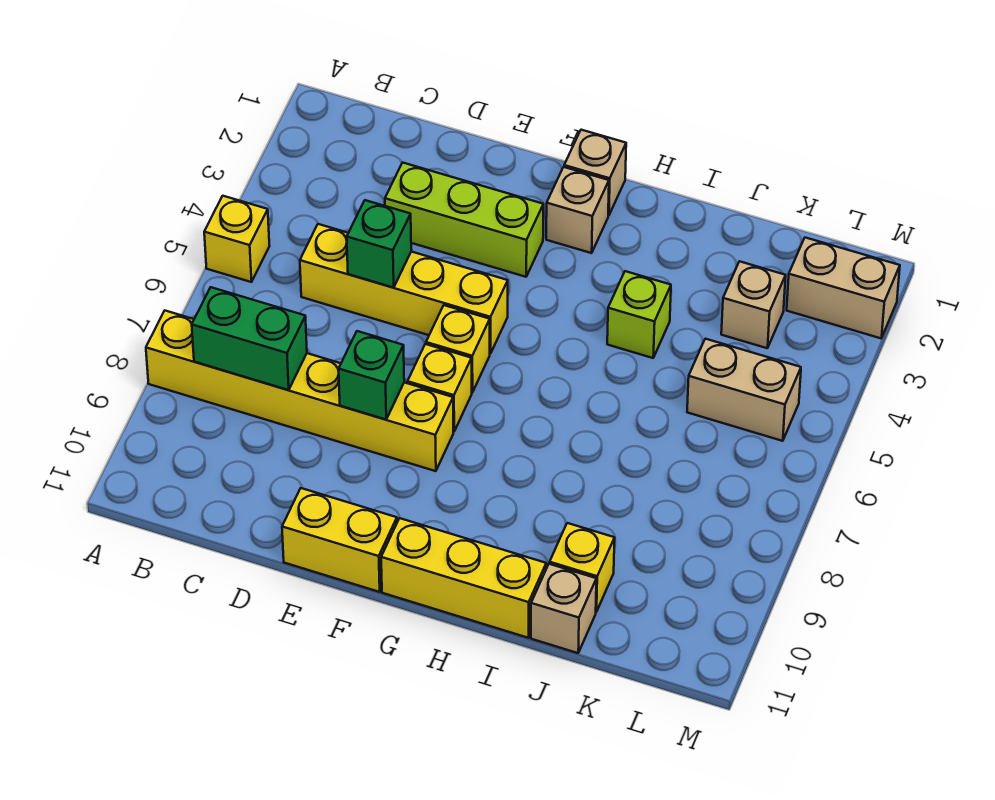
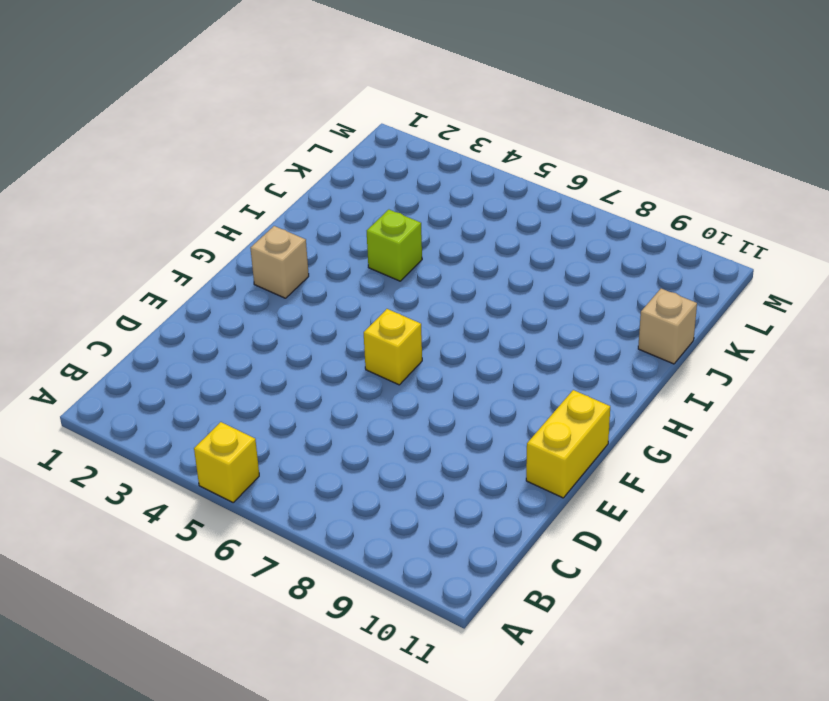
none -> yellow brick A8:F8 level 1
none -> yellow brick C5:F5 level 1
none -> lime brick D3:F3 level 1

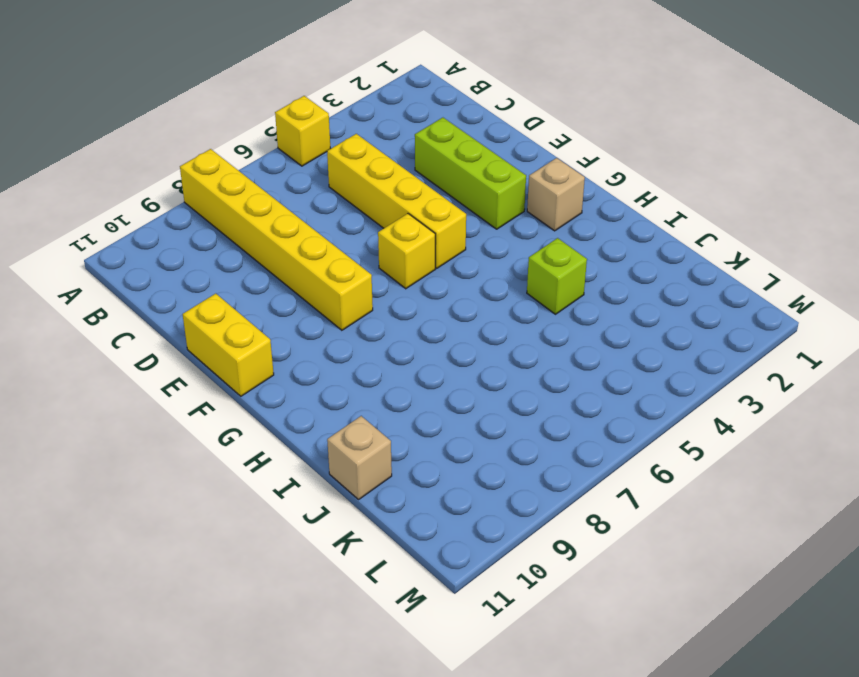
none -> yellow brick F7 level 1
none -> tan brick G1 level 1
none -> yellow brick G11:I11 level 1

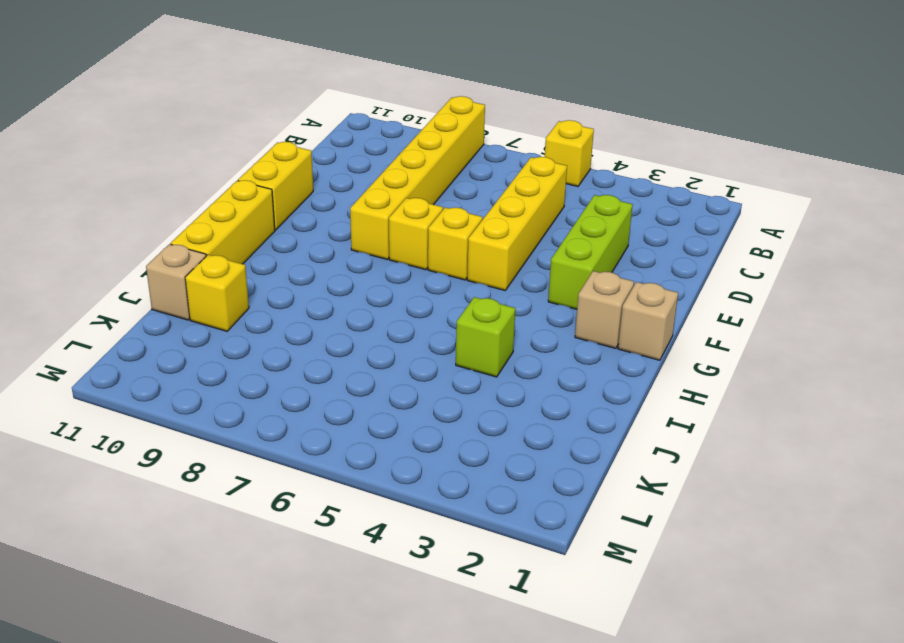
none -> tan brick K3 level 1
none -> tan brick K5:L5 level 1
none -> tan brick L2:M2 level 1

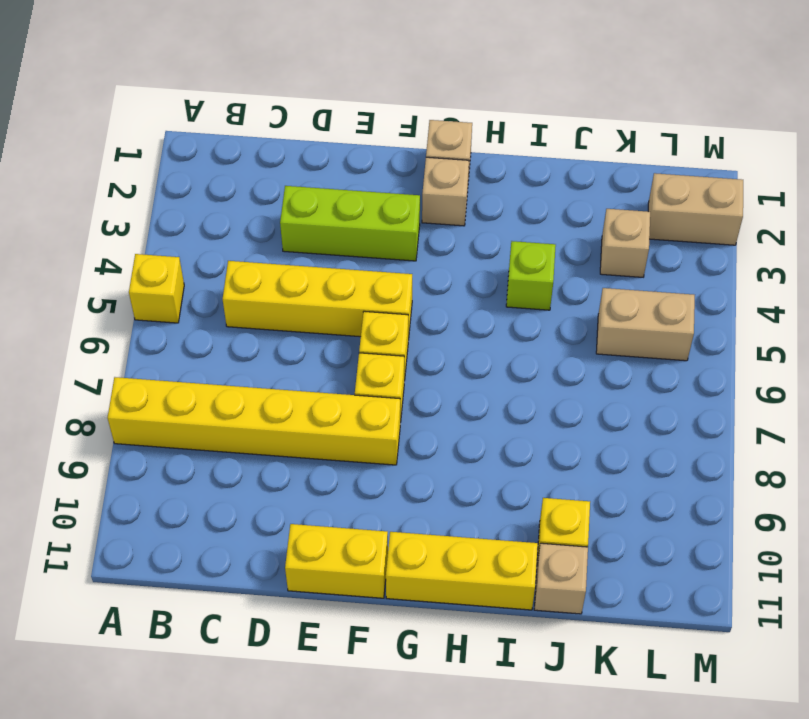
none -> green brick B8:C8 level 2
none -> green brick D5 level 2
none -> green brick E8 level 2

